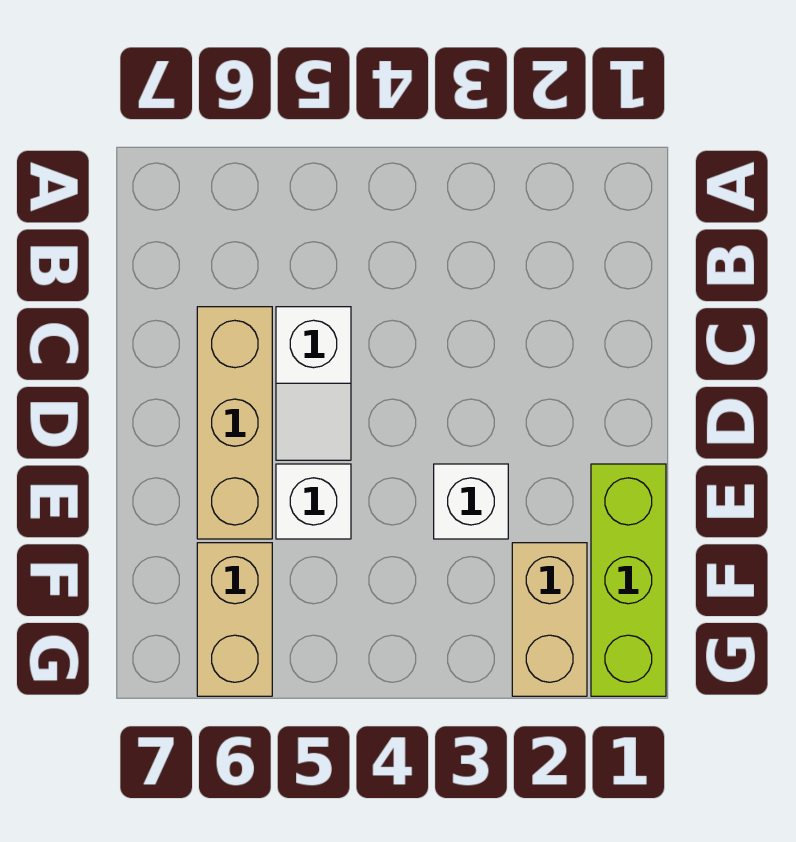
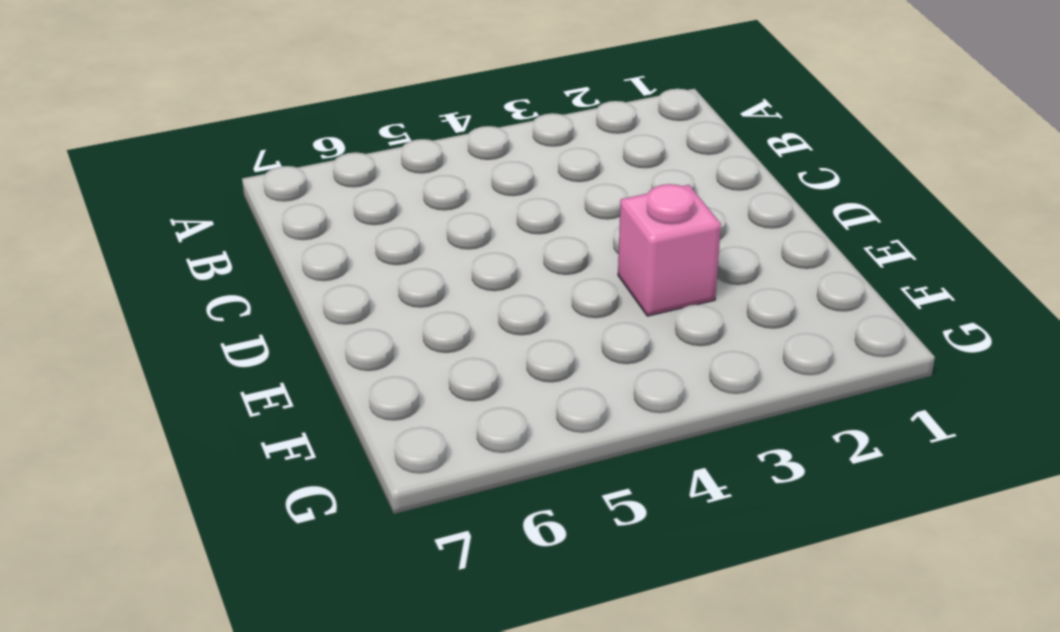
pink brick E3 level 1 -> white brick E3 level 1
none -> white slope C5:D5 level 1 top C
none -> tan brick C6:E6 level 1

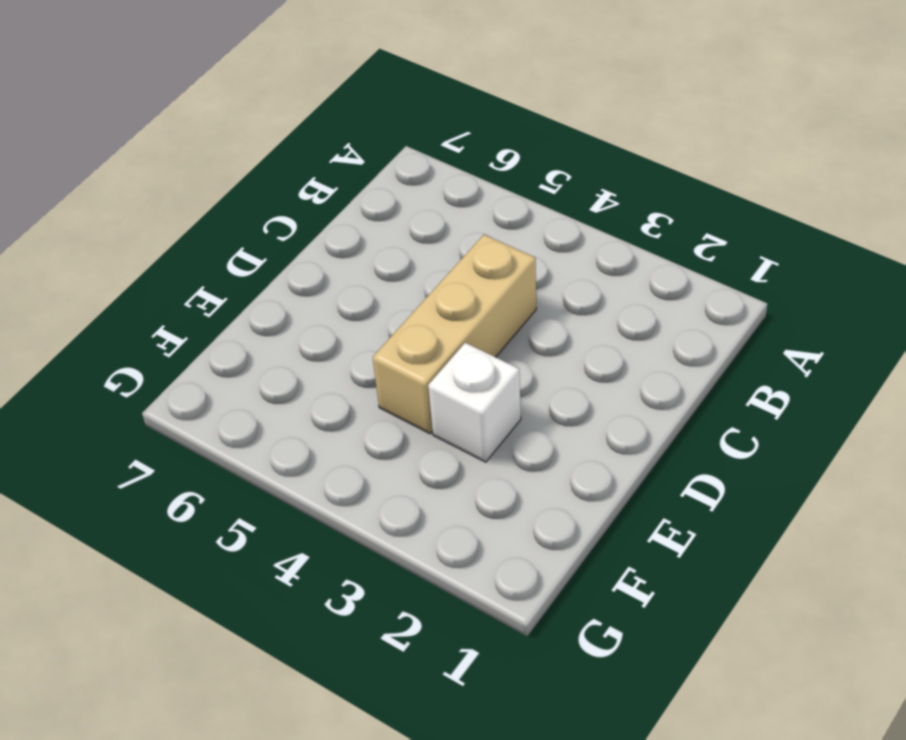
tan brick C4:E4 level 1 -> tan brick C6:E6 level 1
none -> white slope C5:D5 level 1 top C
none -> lime brick E1:G1 level 1

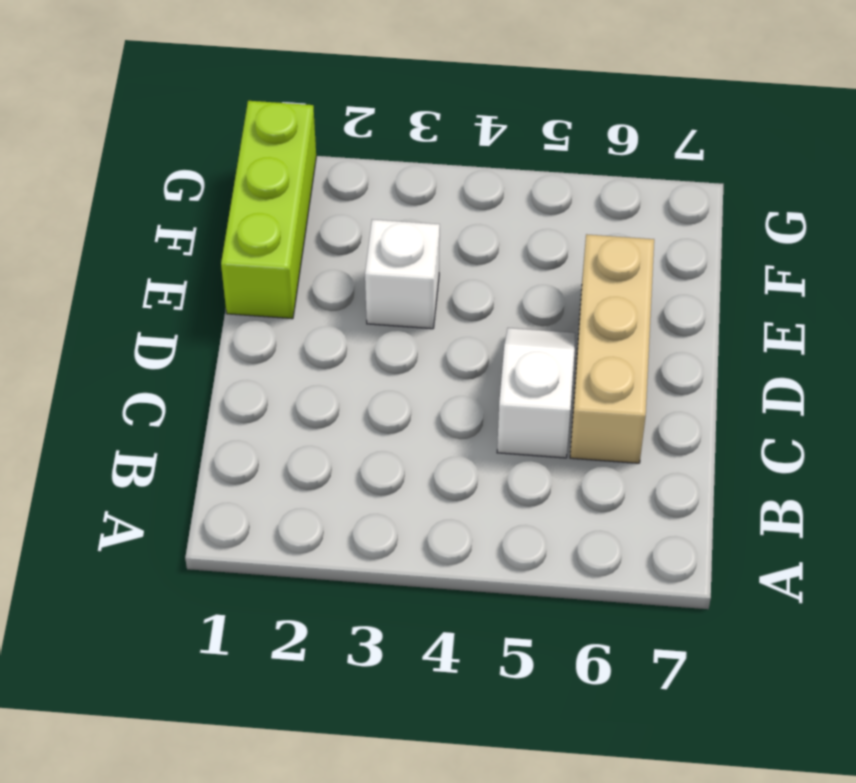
none -> white brick E5 level 1
none -> tan brick F2:G2 level 1

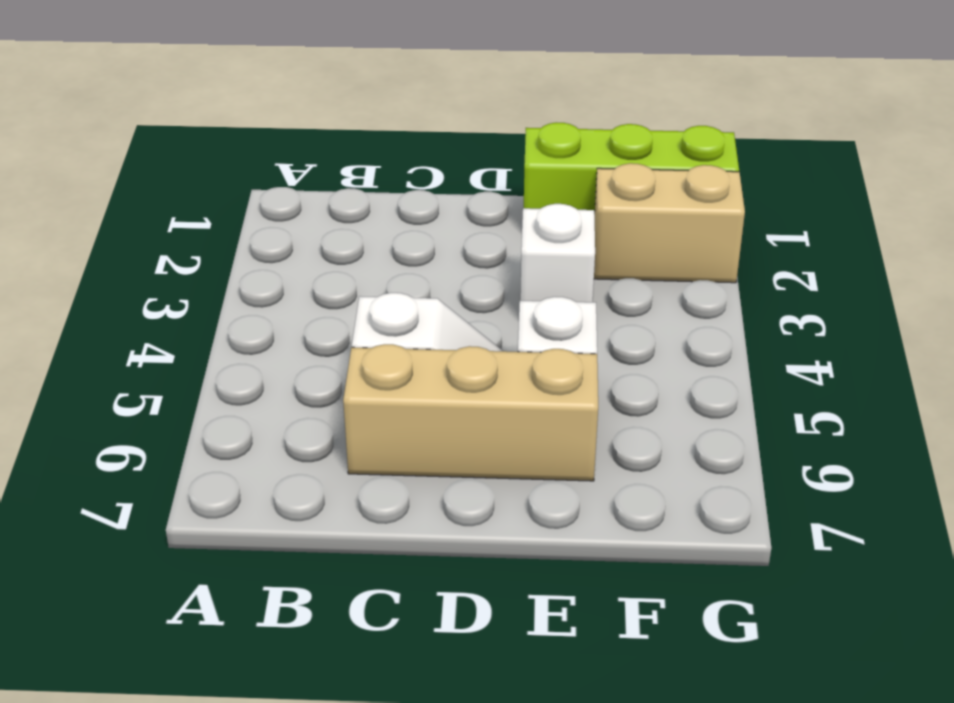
none -> tan brick F6:G6 level 1

